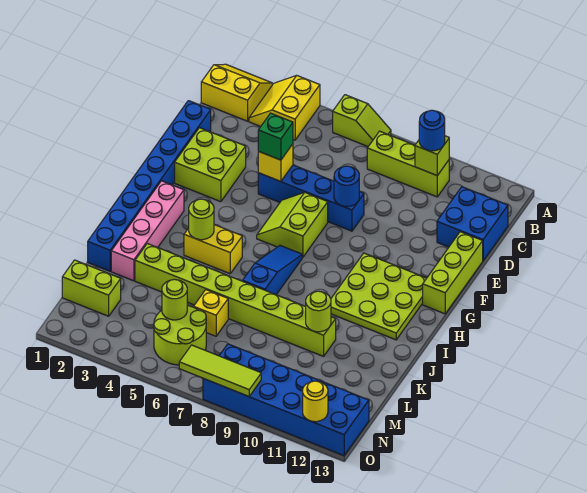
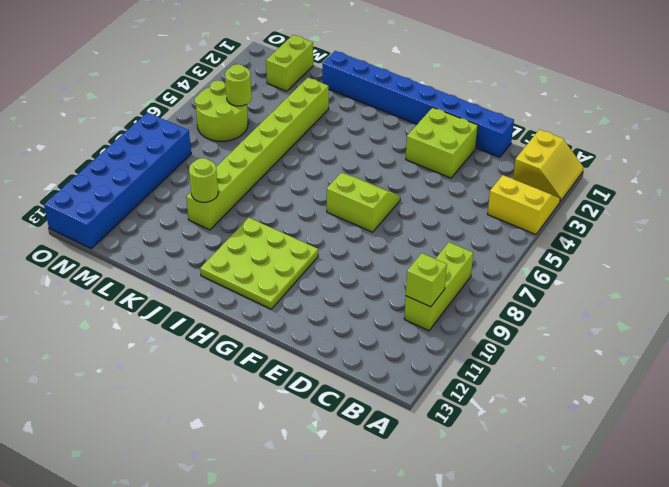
none -> lime slope A6:A7 level 1 top 6
none -> blue brick C12:D13 level 1
none -> blue brick E5:E8 level 1

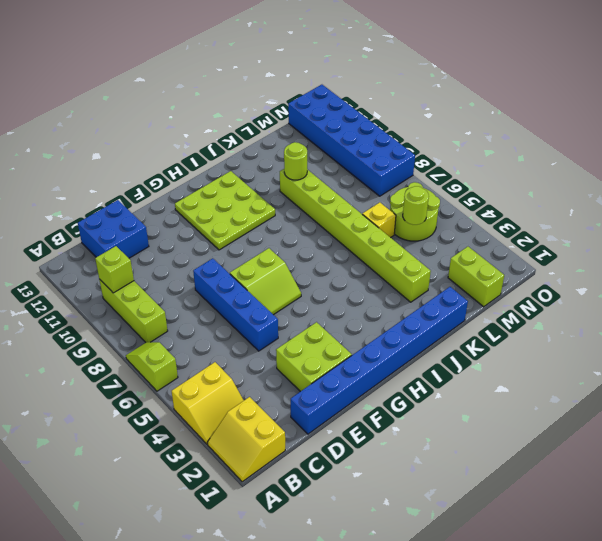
none -> lime brick E13:G13 level 1
none -> pink brick H2:K2 level 1
none -> blue slope H7:J7 level 1 top J

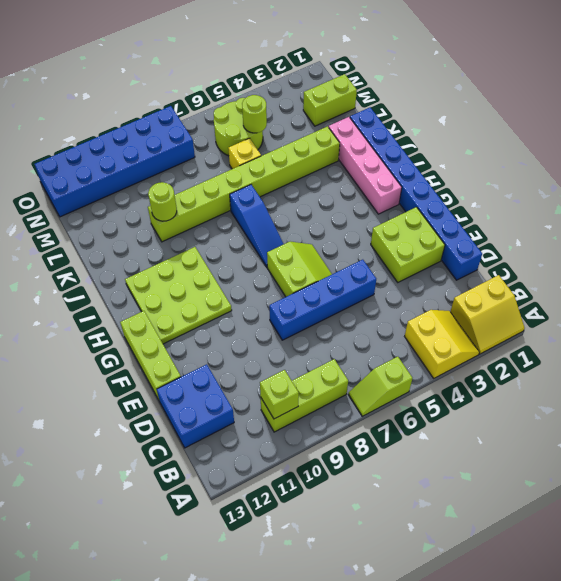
none -> yellow brick I4:I5 level 1
none -> yellow brick E5 level 2
none -> blue round brick E8 level 2

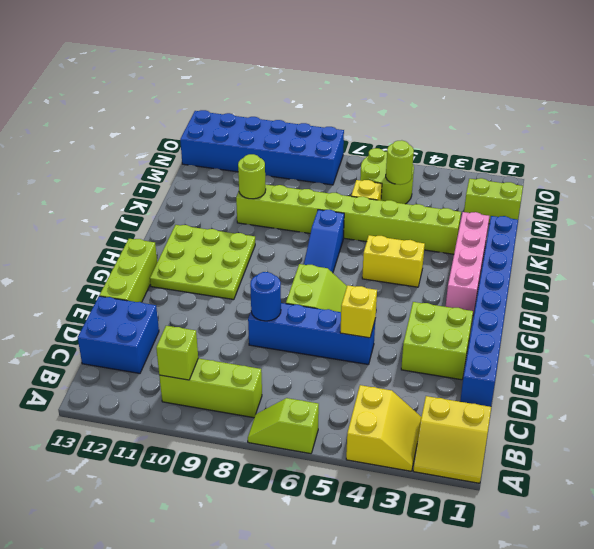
none -> lime round brick I4 level 2
none -> lime tile O7:O9 level 2
none -> yellow round brick O12 level 2

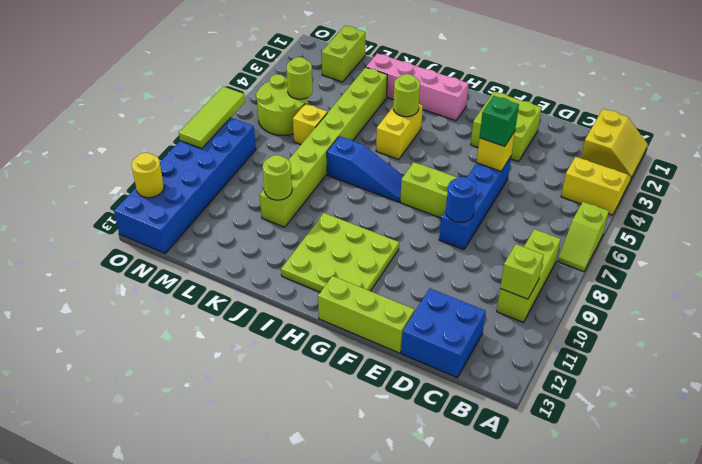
none -> blue brick D1:K1 level 1
none -> blue round brick B10 level 3

